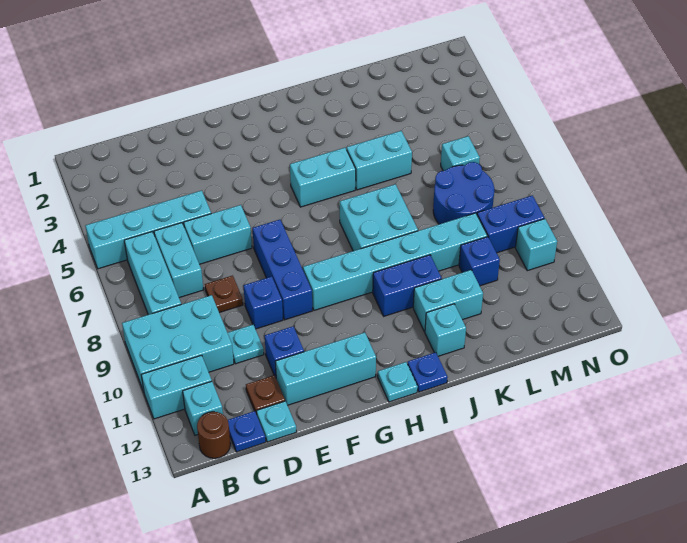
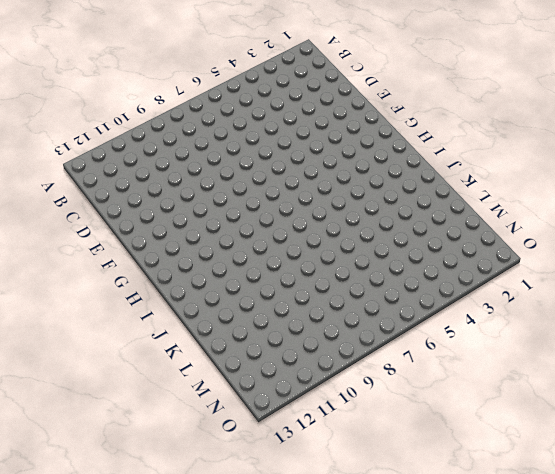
none -> cyan brick A5:D5 level 1
none -> cyan brick A9:C10 level 1
none -> cyan brick A11:B11 level 1
none -> cyan brick B6:B8 level 1

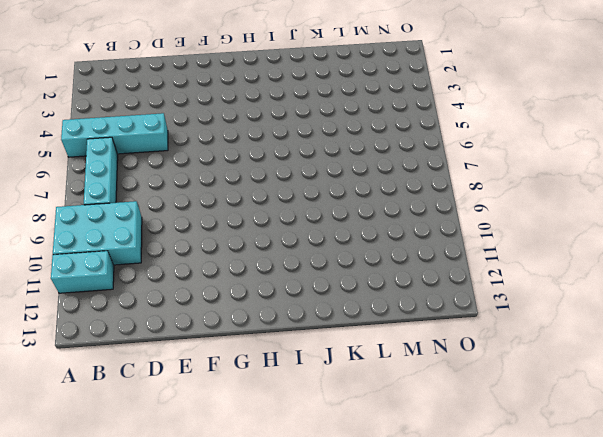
none -> cyan brick B12 level 1
none -> brown round brick B13 level 1
none -> cyan brick C6:C7 level 1
none -> blue plate C13 level 1

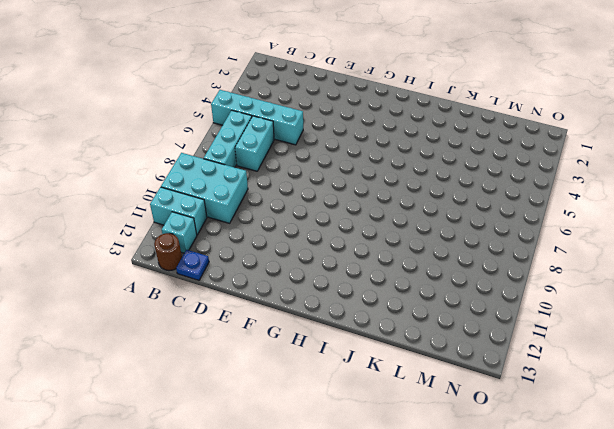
none -> cyan brick D6:E6 level 1
none -> brown plate D8 level 1
none -> cyan plate D10 level 1
none -> brown plate D12 level 1

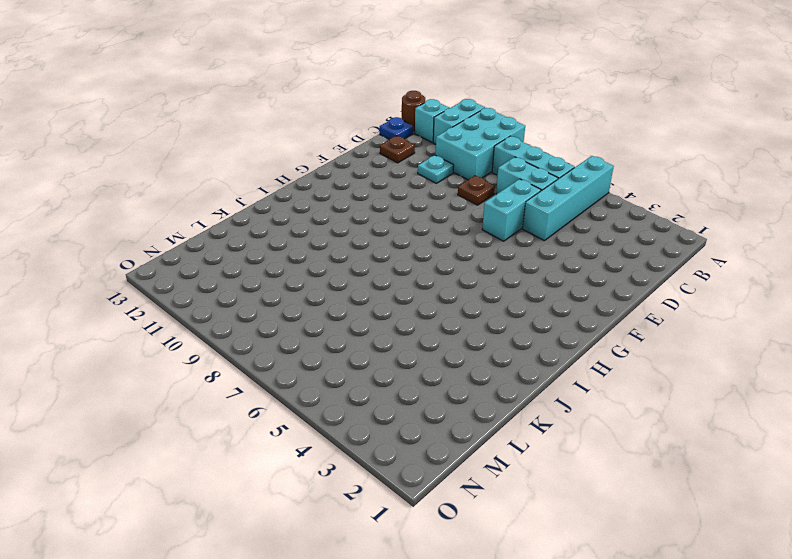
none -> cyan plate D13 level 1
none -> blue brick E9 level 1
none -> blue brick E11 level 1
none -> cyan brick E12:G12 level 1

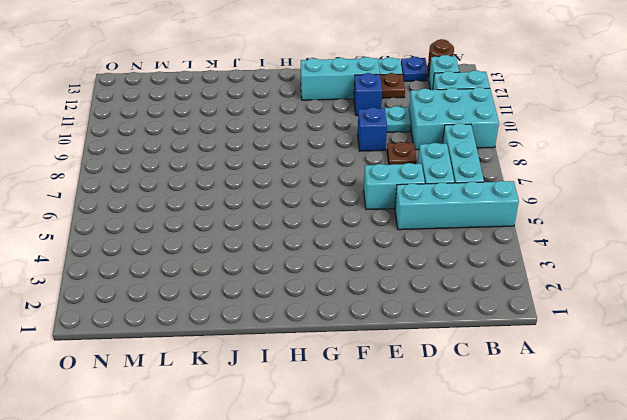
none -> blue brick F7:F9 level 1
none -> cyan brick G9:L9 level 1
none -> cyan brick H5:I5 level 1
none -> cyan plate H13 level 1

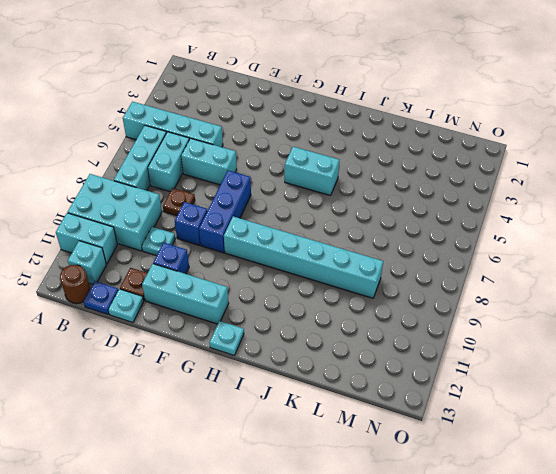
none -> cyan brick I7:J8 level 1
none -> blue brick I10:J10 level 1
none -> blue plate I13 level 1
none -> cyan brick J5:K5 level 1

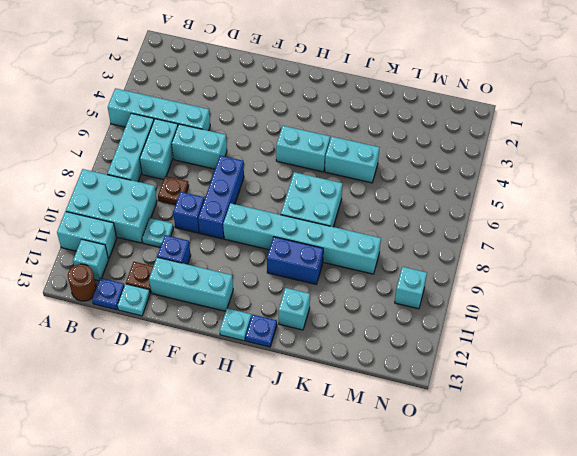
none -> cyan brick J11:K11 level 1
none -> blue round brick L7:M8 level 1
none -> blue brick L10 level 1
none -> cyan brick M6 level 1

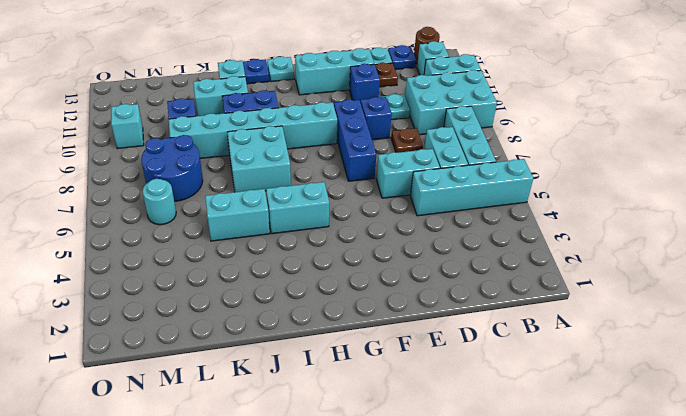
cyan round brick M6 level 1 -> cyan brick M6 level 1
none -> blue brick M9:N9 level 1

